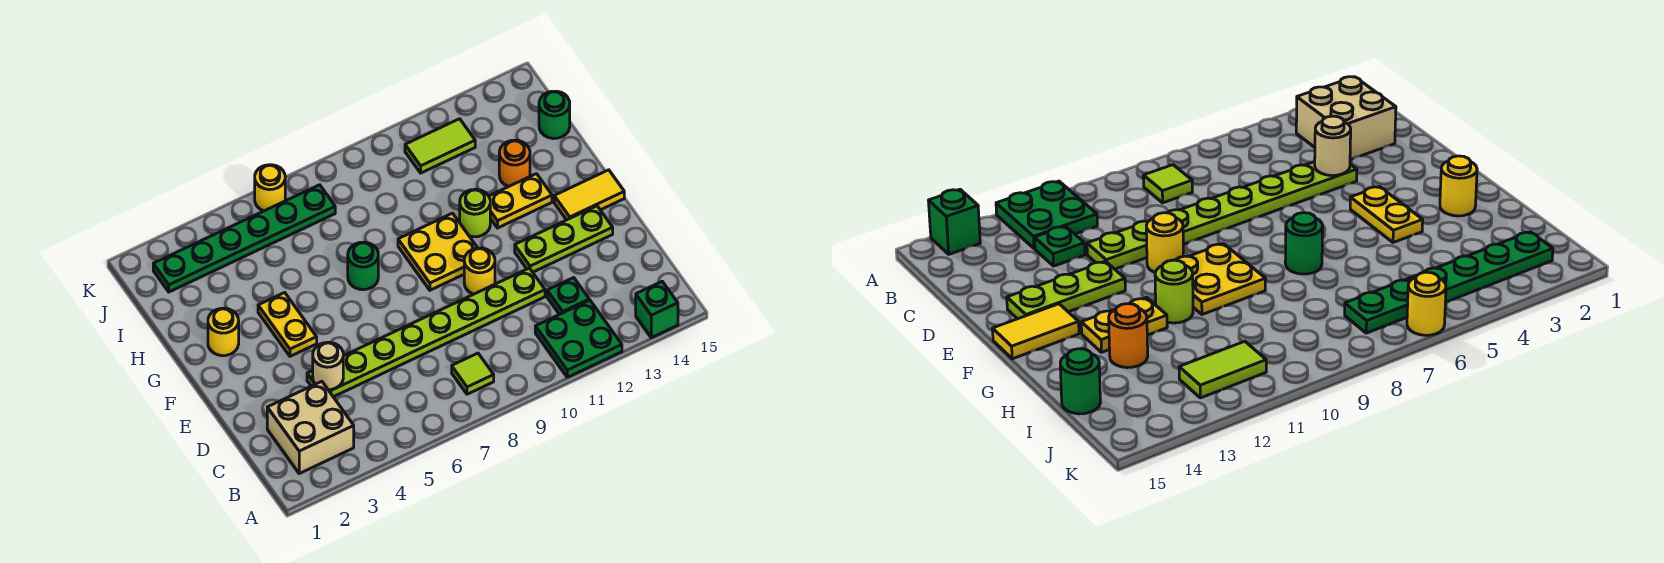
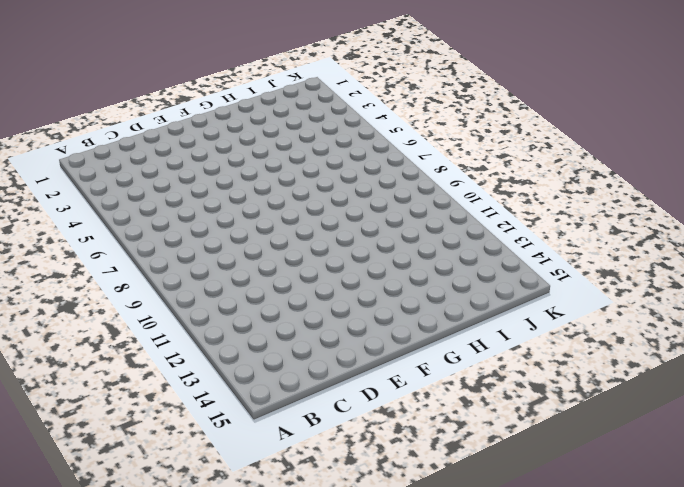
none -> green plate A11:B12 level 1
none -> green brick A14 level 1
none -> tan brick B2:C3 level 1

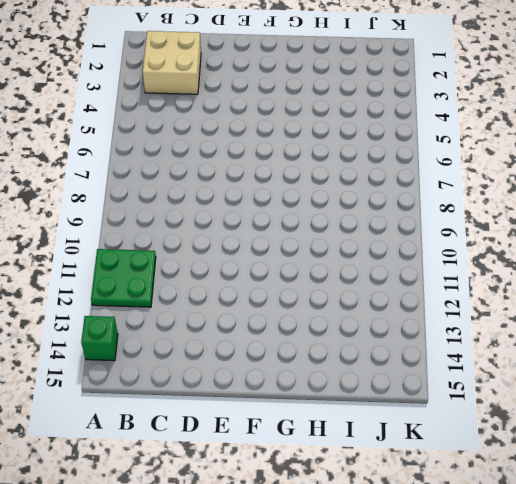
none -> lime tile B8 level 1
none -> green plate C12 level 1
none -> lime plate D4:D11 level 1

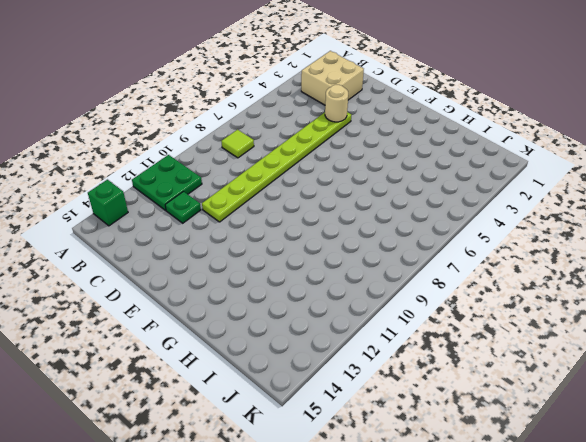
none -> yellow round brick E10 level 1
none -> lime plate E12:E14 level 1
none -> yellow plate F4:G4 level 1

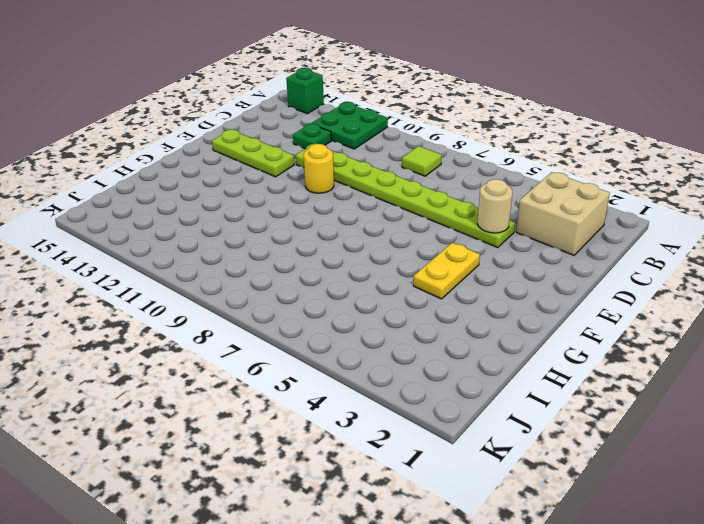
none -> yellow plate F9:G10 level 1
none -> yellow tile F14:F15 level 1
none -> yellow round brick G2 level 1

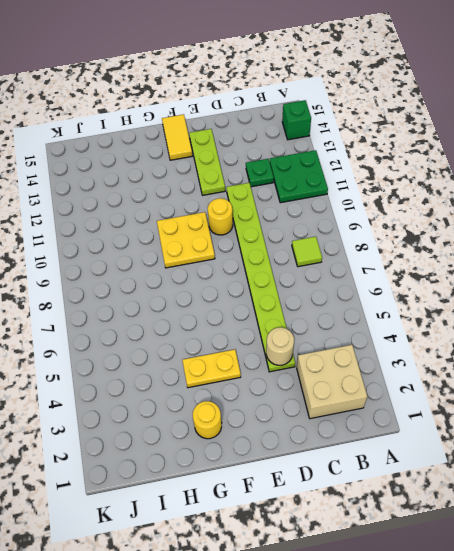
none -> green round brick G7 level 1
none -> lime round brick G11 level 1
none -> yellow plate G12:G13 level 1

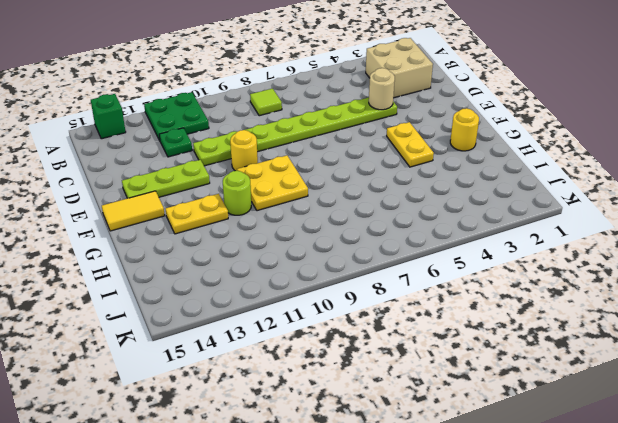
none -> green round brick G7 level 1
none -> orange round brick H13 level 1
none -> green round brick I15 level 1

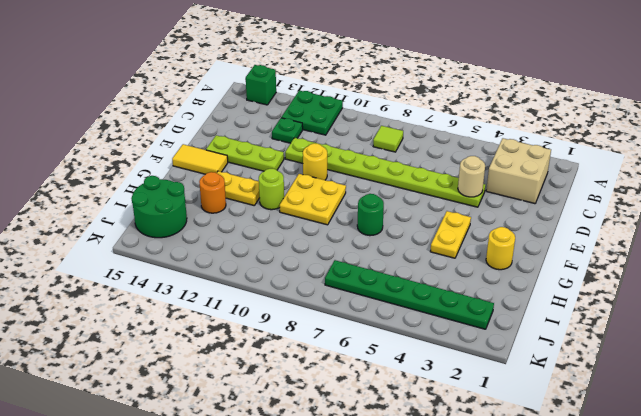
green round brick I14:J15 level 1 -> green round brick I15 level 1
none -> lime tile J11:J12 level 1
none -> yellow round brick K6 level 1

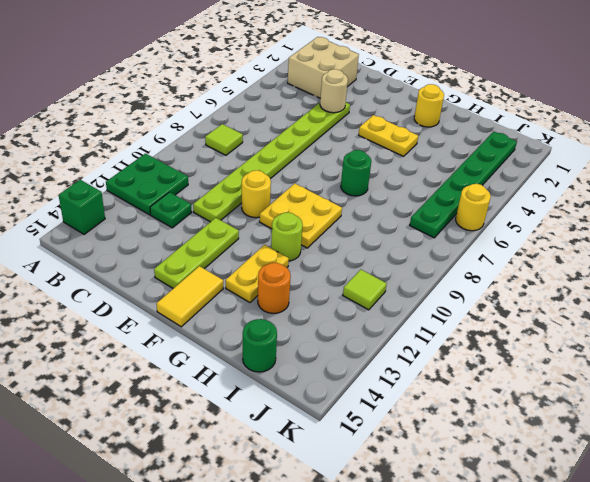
lime tile J11 level 1 -> lime tile J11:J12 level 1

